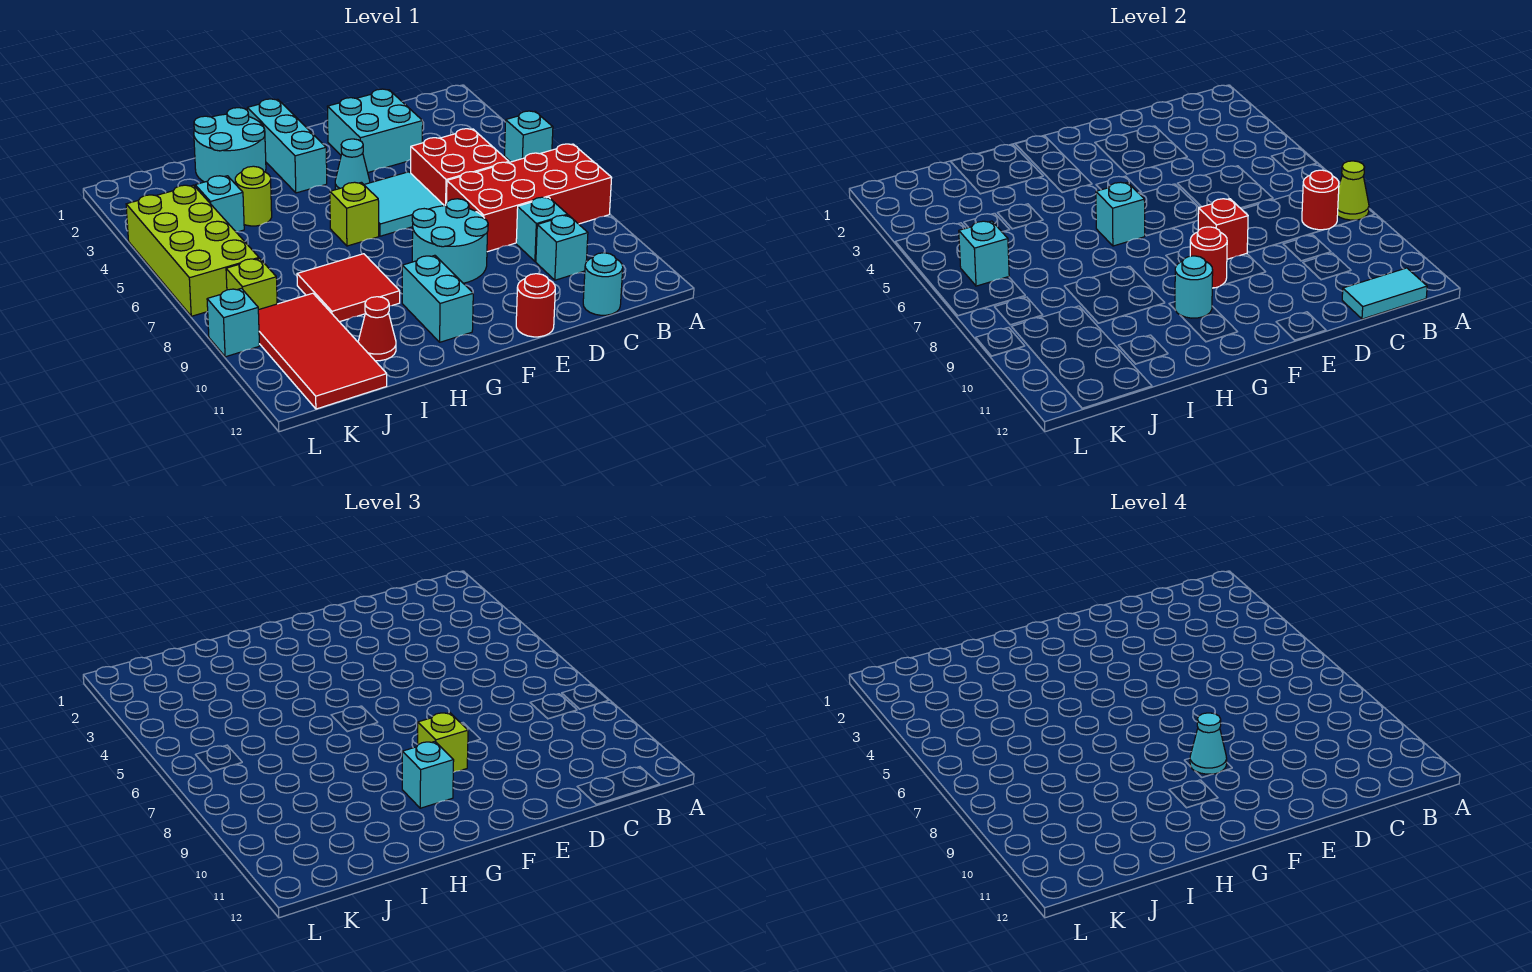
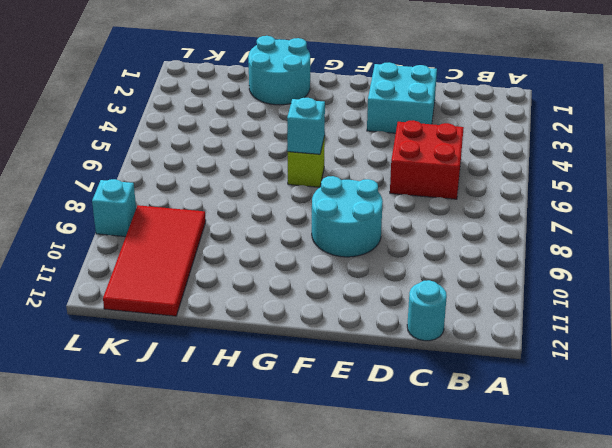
none -> cyan brick A5 level 1
none -> red brick A7:D8 level 1
none -> cyan brick C9 level 1
none -> cyan brick C10 level 1

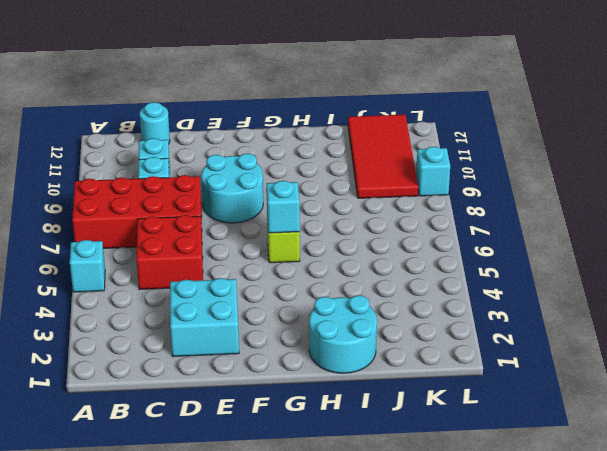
none -> cyan tile E5:F6 level 1
none -> red round brick E12 level 1
none -> cyan cone F4 level 1
none -> cyan brick G1:G3 level 1

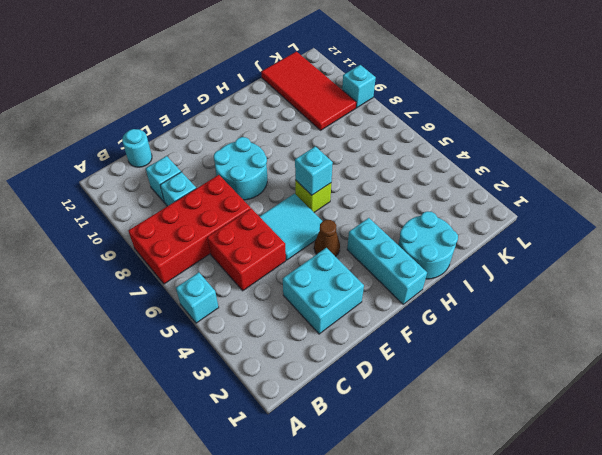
brown cone F4 level 1 -> cyan cone F4 level 1
none -> red round brick E12 level 1
none -> cyan brick G10:G11 level 1
none -> red tile H8:I9 level 1
none -> lime round brick I4 level 1

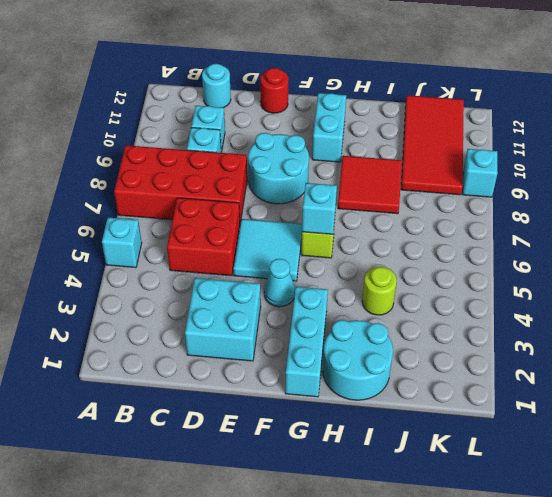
none -> red cone I11 level 1
none -> cyan brick J4 level 1
none -> lime brick K4:L7 level 1
none -> lime brick K8 level 1

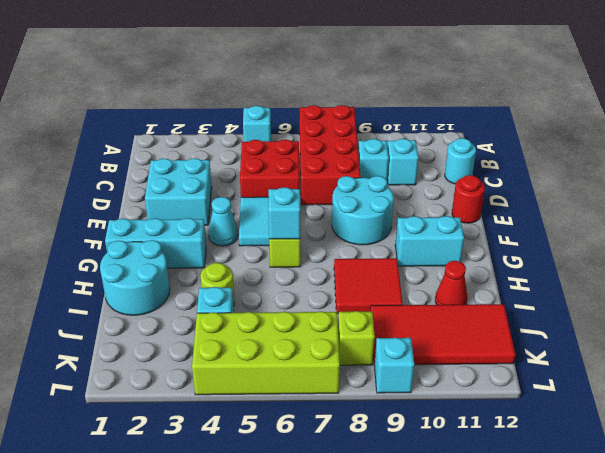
none -> lime cone A8 level 2
none -> red round brick B8 level 2
none -> cyan tile B12:C12 level 2
none -> red brick E8 level 2

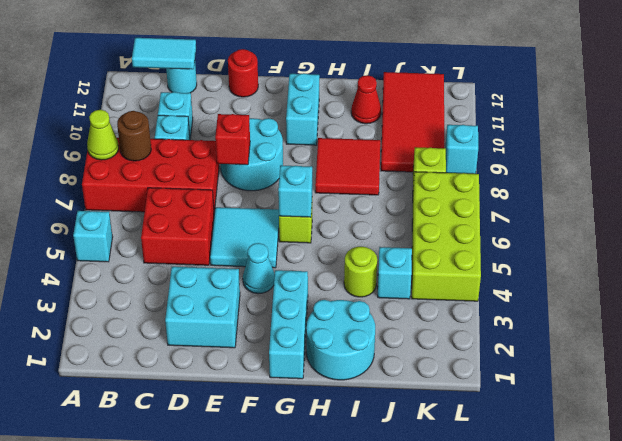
brown round brick B8 level 2 -> red round brick B8 level 2
none -> red round brick F9 level 2
none -> cyan round brick G10 level 2
none -> cyan brick K6 level 2
none -> lime brick F9 level 3

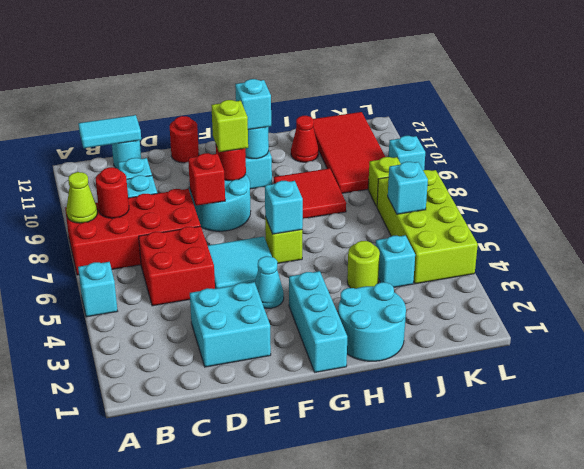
none -> cyan cone F9 level 4

